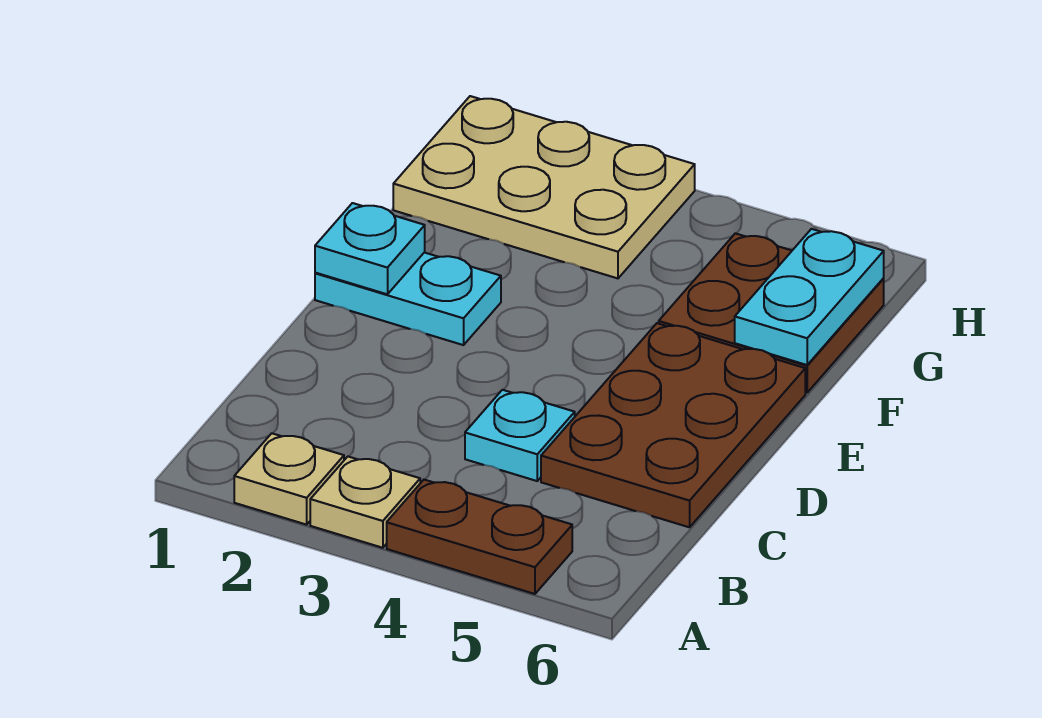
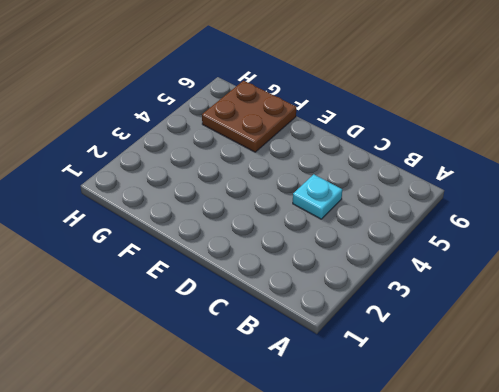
none -> tan plate A2 level 1
none -> tan plate A3 level 1

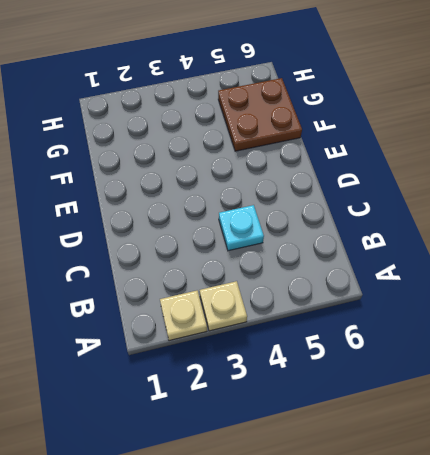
none -> brown plate A4:A5 level 1
none -> brown plate C5:E6 level 1

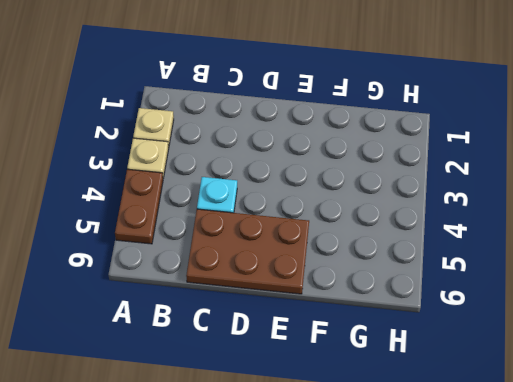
none -> cyan plate E1:E2 level 1
none -> brown plate F5:G6 level 1

